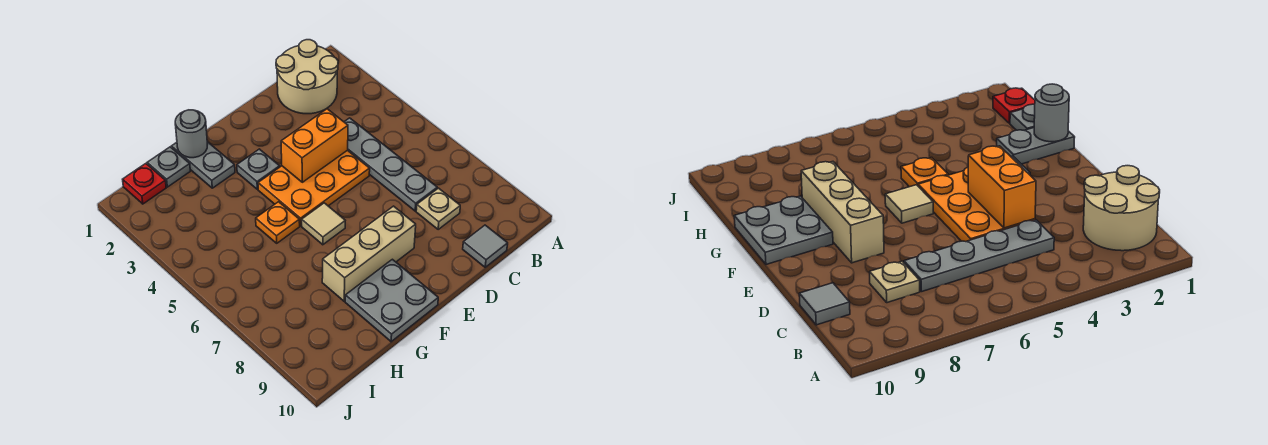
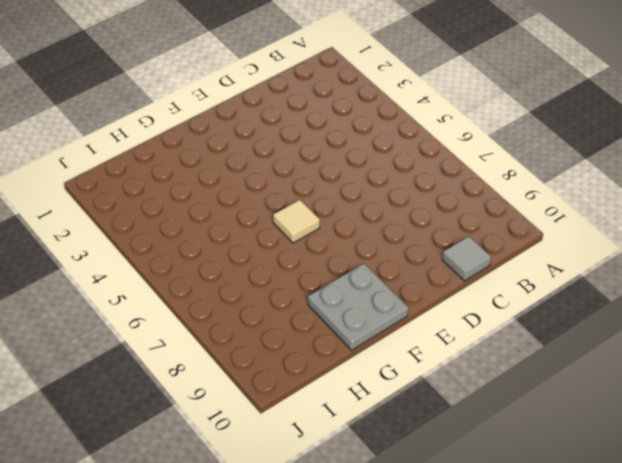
none -> tan round brick B1:C2 level 1
none -> grey plate C4:C7 level 1
none -> tan plate C8 level 1

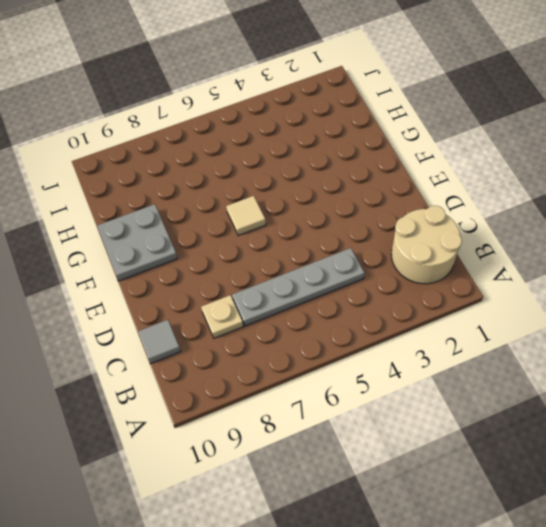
none -> orange plate D4:F5 level 1
none -> tan brick E8:G8 level 1
none -> grey plate F3 level 1

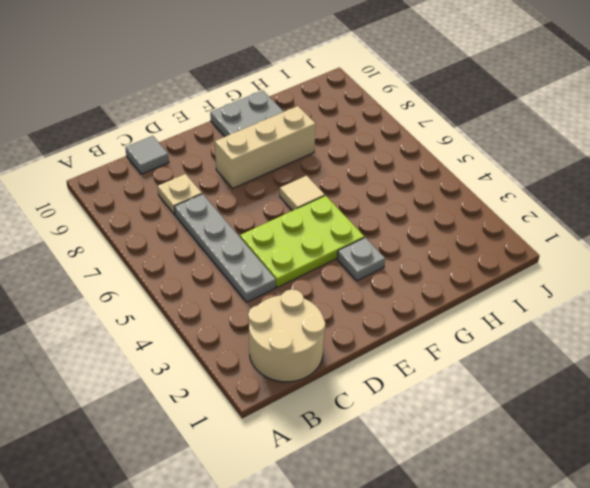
lime plate D4:F5 level 1 -> orange plate D4:F5 level 1
none -> grey plate G1:G2 level 1
none -> orange plate G5 level 1
none -> grey plate H1 level 1

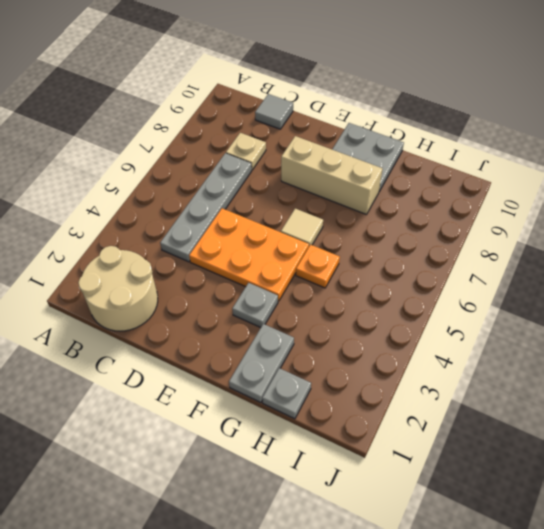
none -> red plate I1 level 1
none -> orange brick D4:E4 level 2
none -> grey round brick G1 level 2

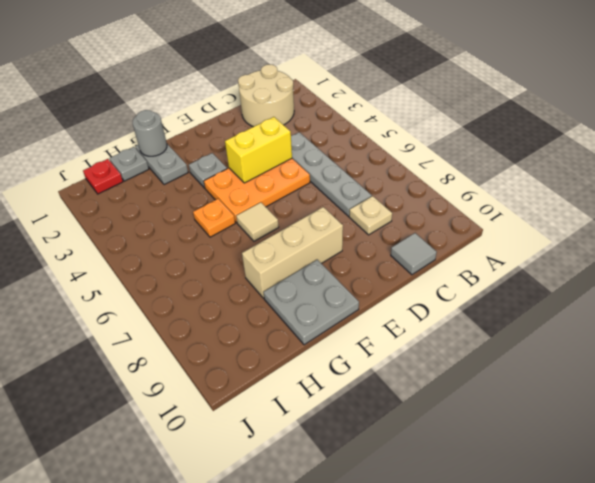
yellow brick D4:E4 level 2 -> orange brick D4:E4 level 2

